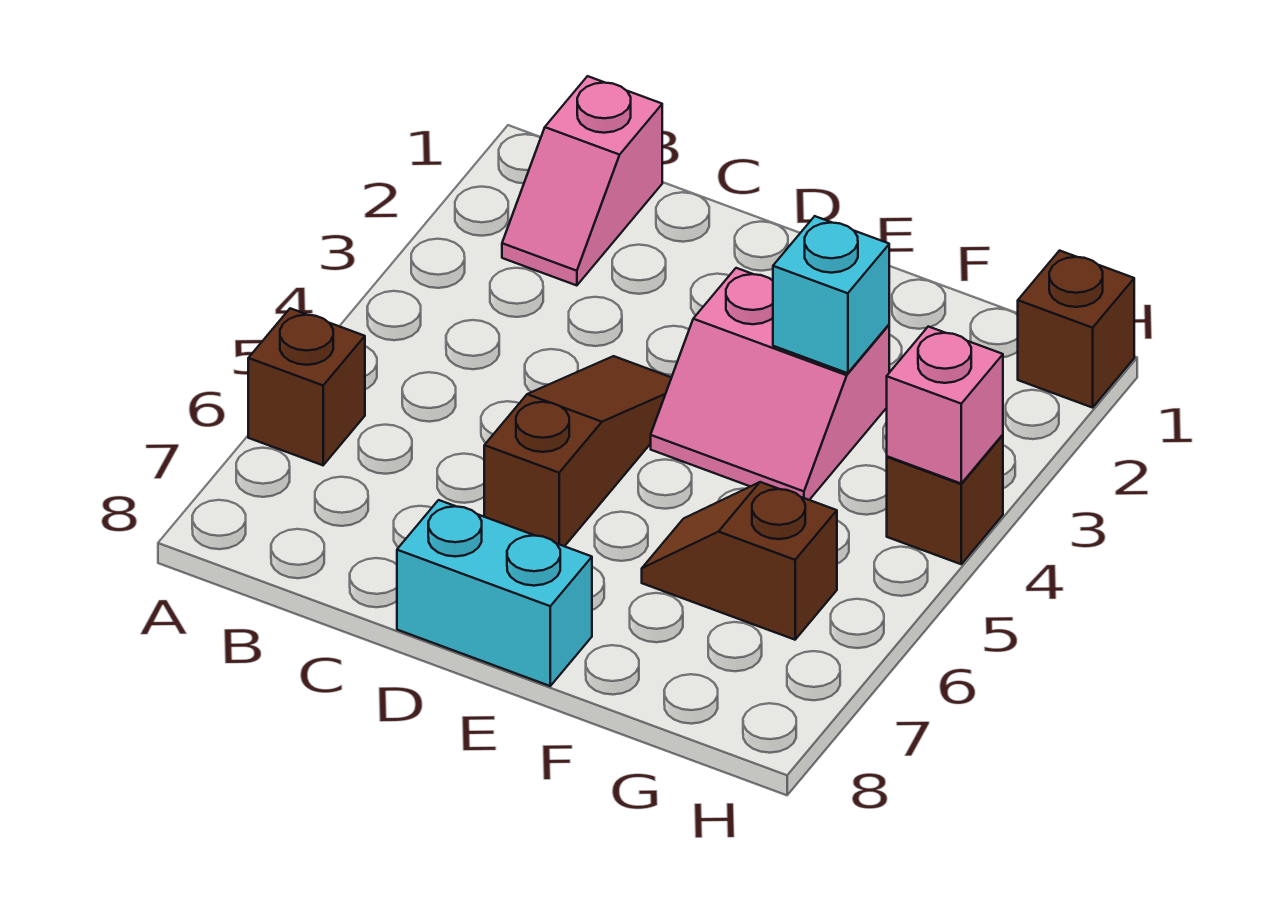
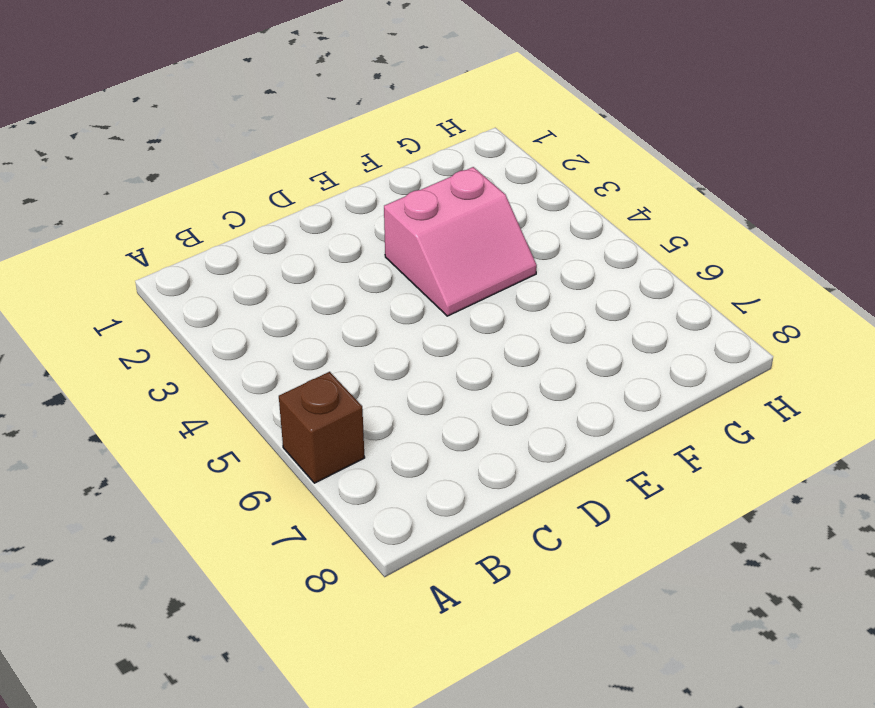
none -> pink slope B1:B2 level 1 top 1
none -> brown slope D4:D6 level 1 top 6

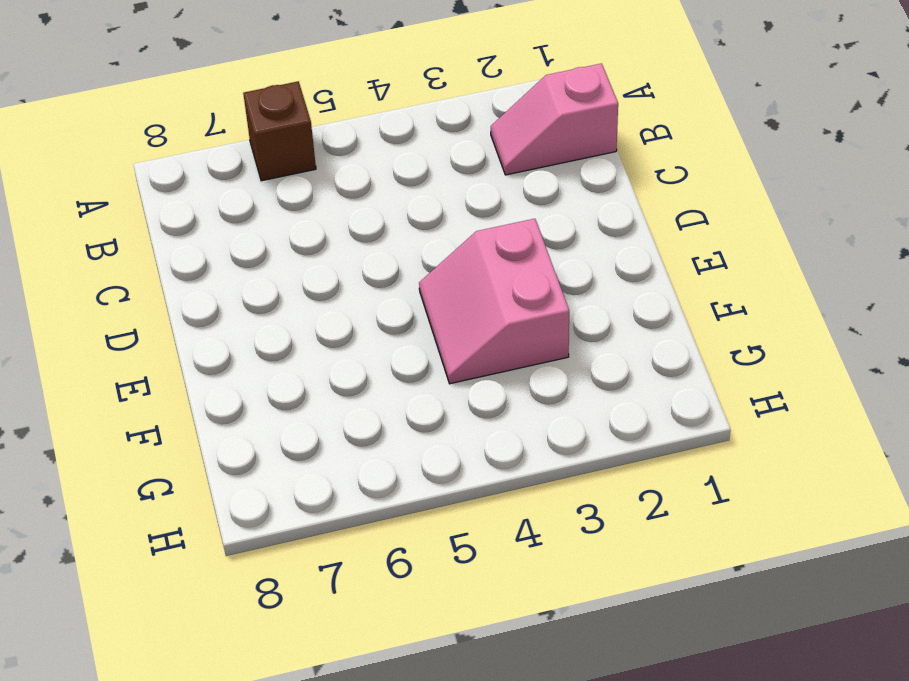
none -> brown slope D4:D6 level 1 top 6
none -> cyan brick D8:E8 level 1

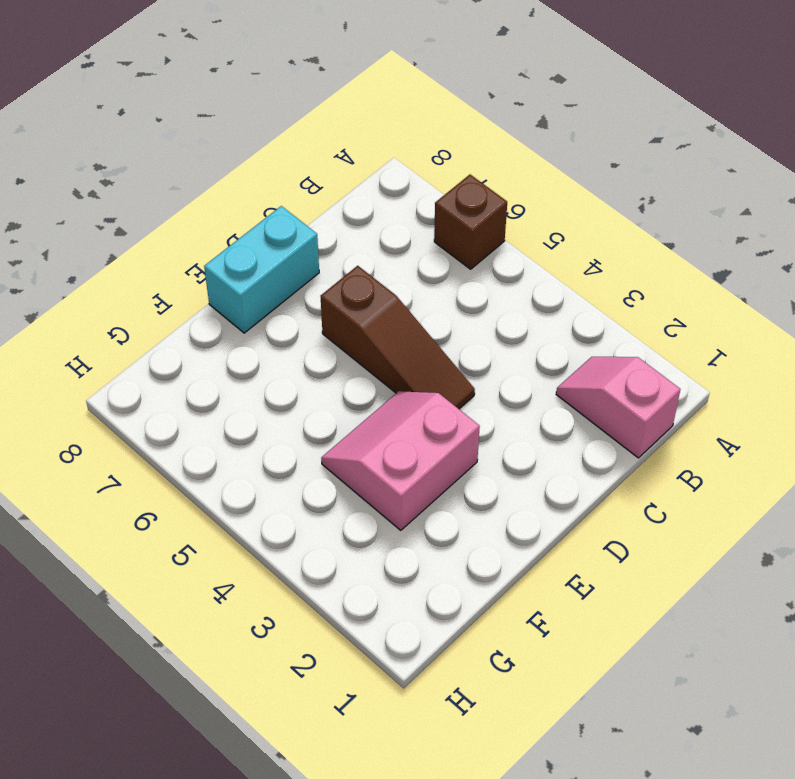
none -> brown slope F6:G6 level 1 top G
none -> brown brick H1 level 1

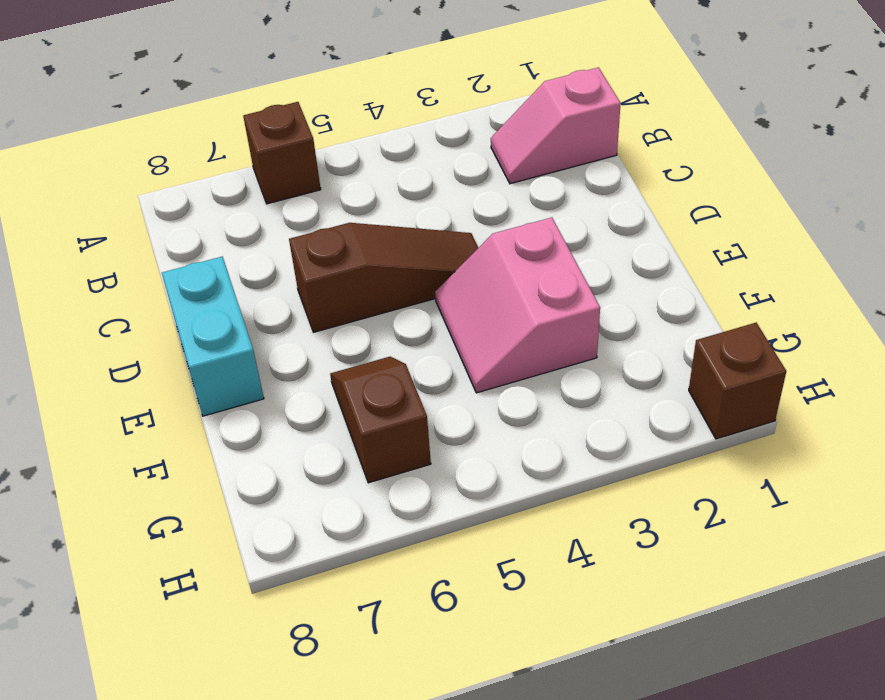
none -> brown brick H4 level 1
none -> cyan brick F3 level 2

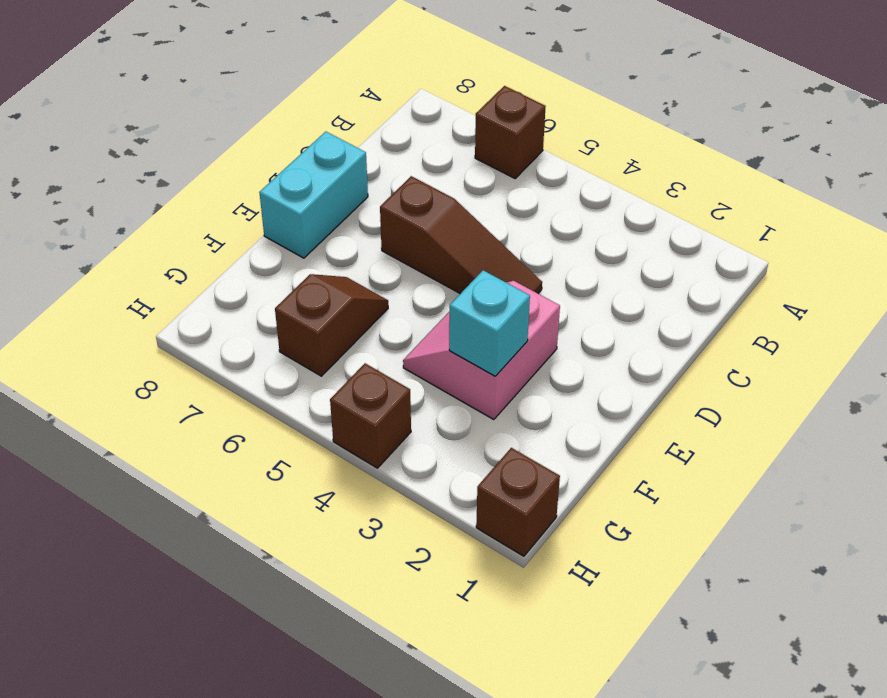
none -> pink slope B1:B2 level 1 top 1
none -> pink brick H4 level 2

